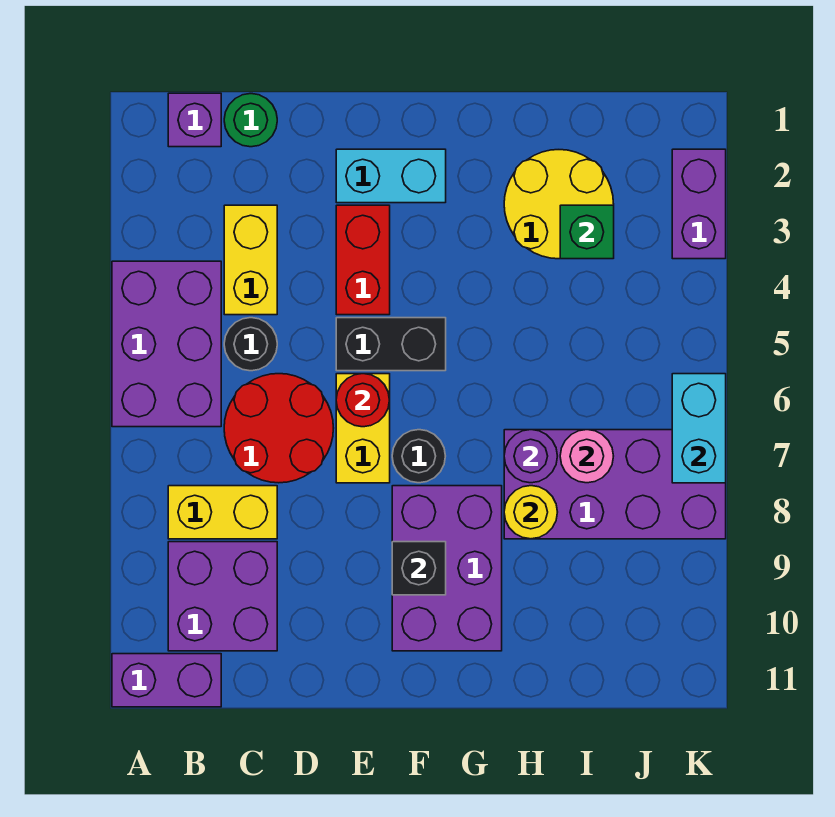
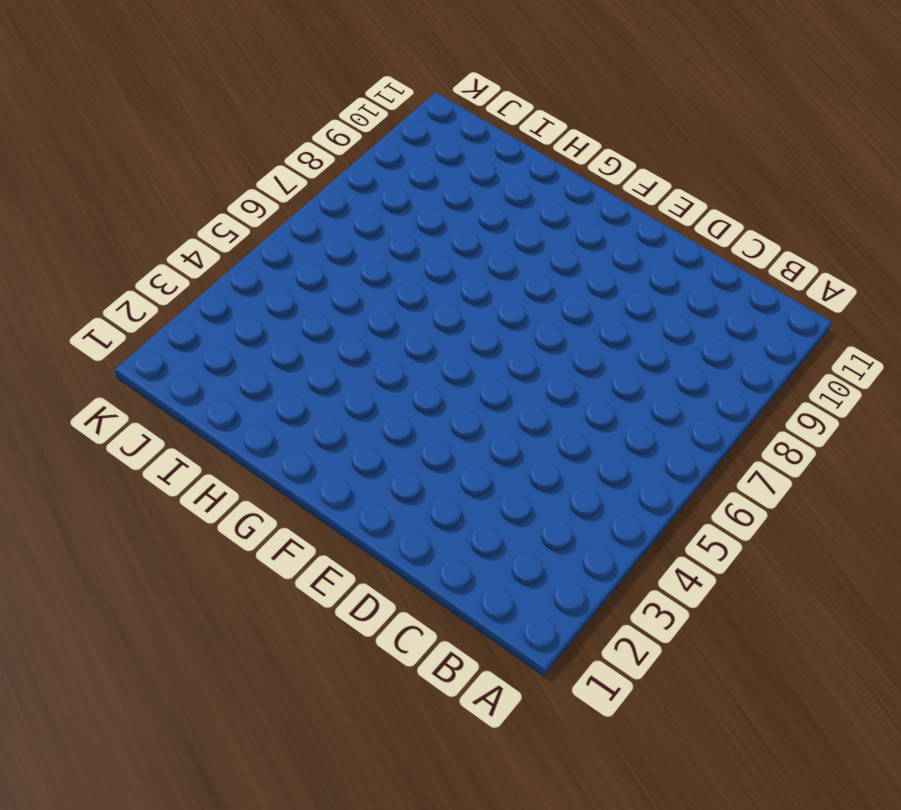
none -> purple brick A4:B6 level 1
none -> purple brick A11:B11 level 1
none -> purple brick B1 level 1

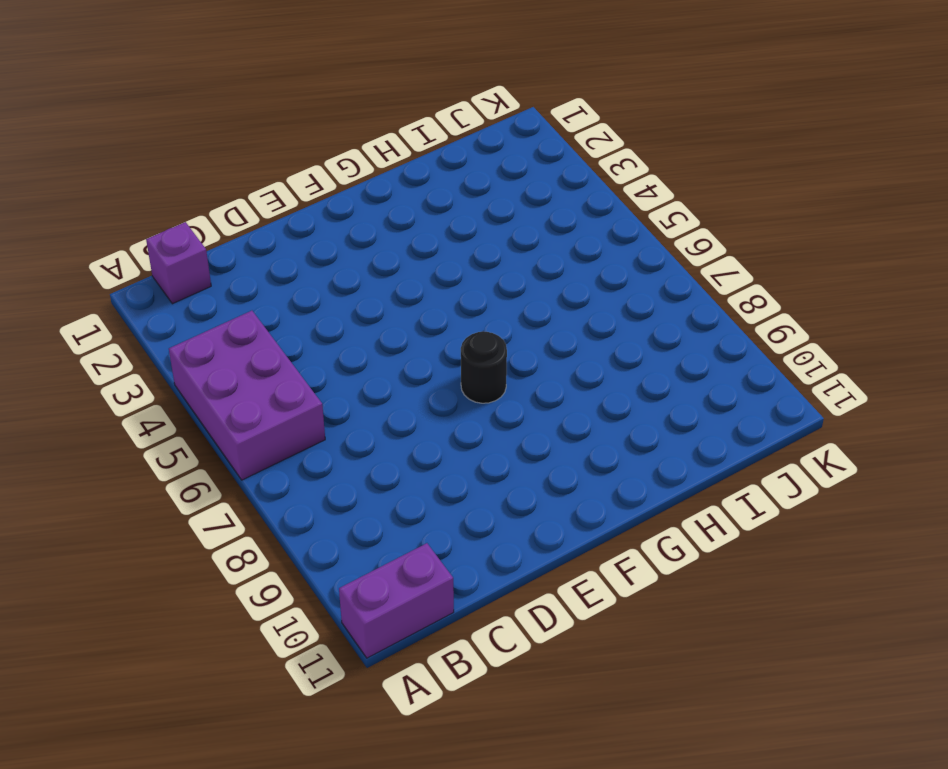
none -> yellow brick B8:C8 level 1
none -> purple brick B9:C10 level 1
none -> green round brick C1 level 1

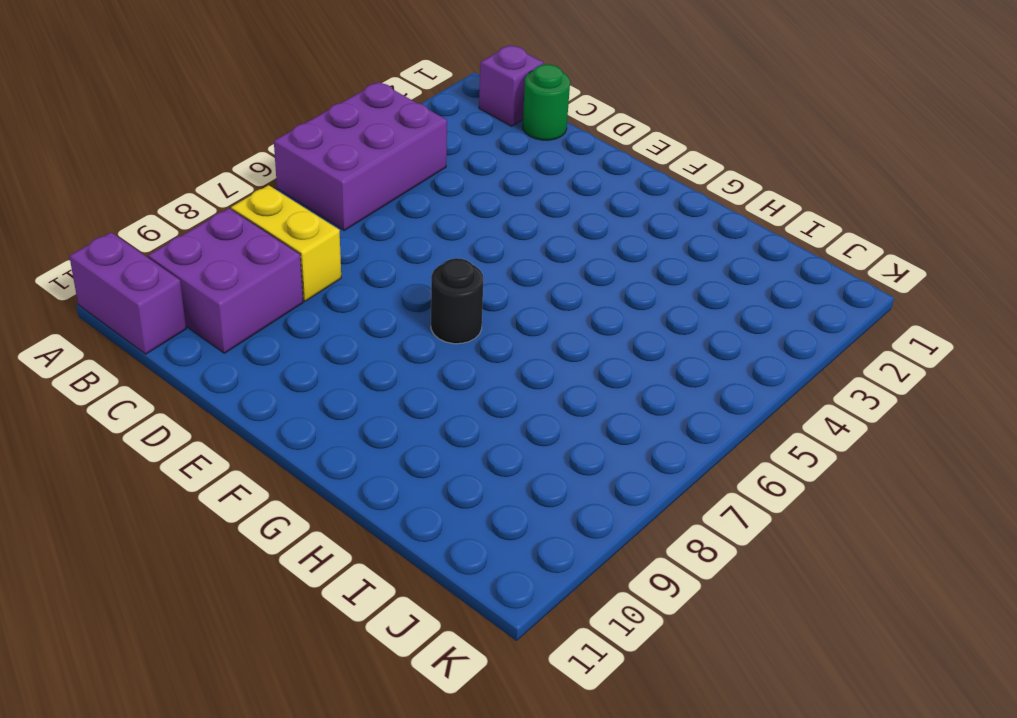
none -> yellow brick C3:C4 level 1
none -> black round brick C5 level 1
none -> red round brick C6:D7 level 1

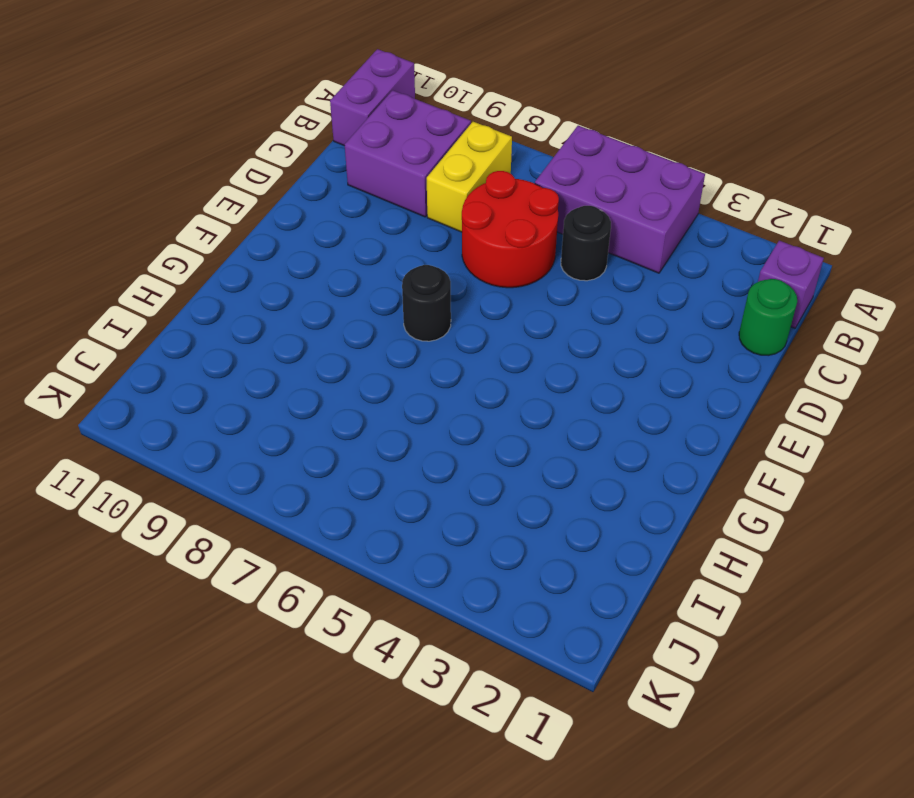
none -> yellow brick C3:C4 level 1
none -> cyan brick E2:F2 level 1
none -> red brick E3:E4 level 1

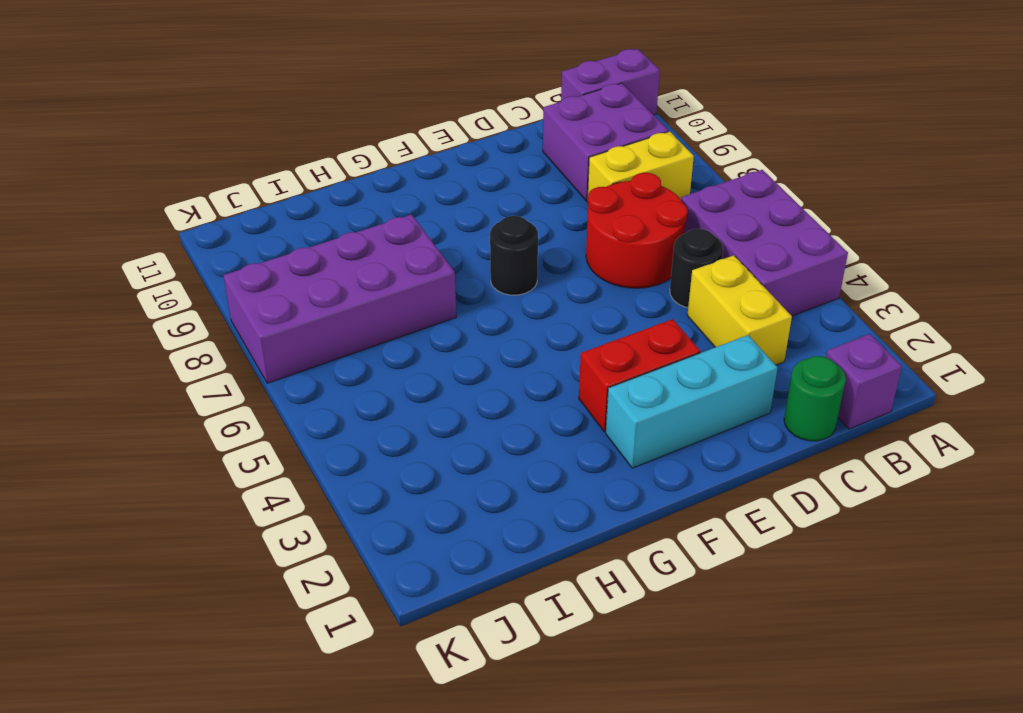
cyan brick D2:F2 level 1 -> cyan brick E2:F2 level 1
red brick E3:F3 level 1 -> red brick E3:E4 level 1
none -> black brick E5:F5 level 1
none -> yellow brick E6:E7 level 1
none -> purple brick F8:G10 level 1

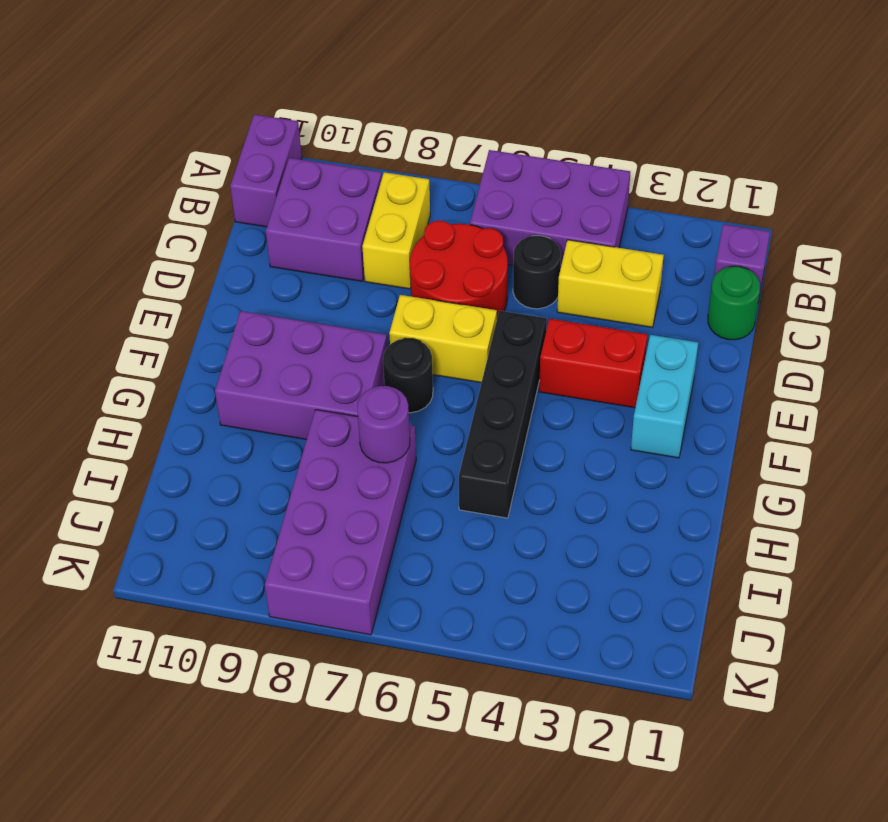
black brick E5:H5 level 1 -> black brick E5:F5 level 1
none -> yellow round brick H2:I3 level 1
none -> purple brick K2:K3 level 1
none -> red round brick E6 level 2

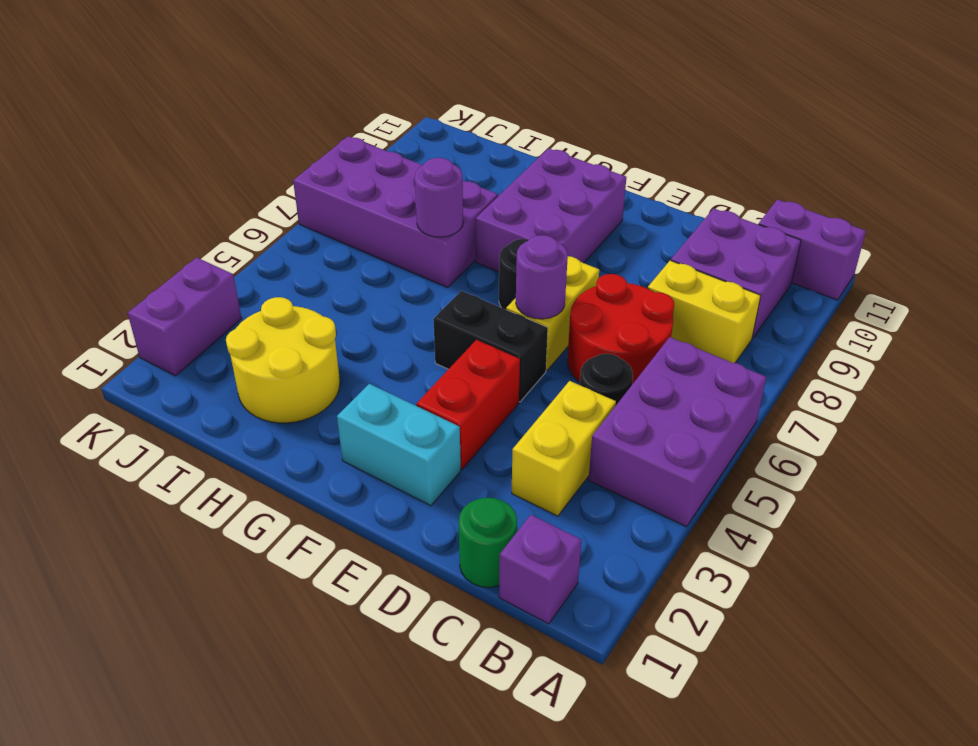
purple round brick E6 level 2 -> red round brick E6 level 2
none -> black brick F9 level 2
none -> yellow round brick H8 level 2
none -> green brick I3 level 2

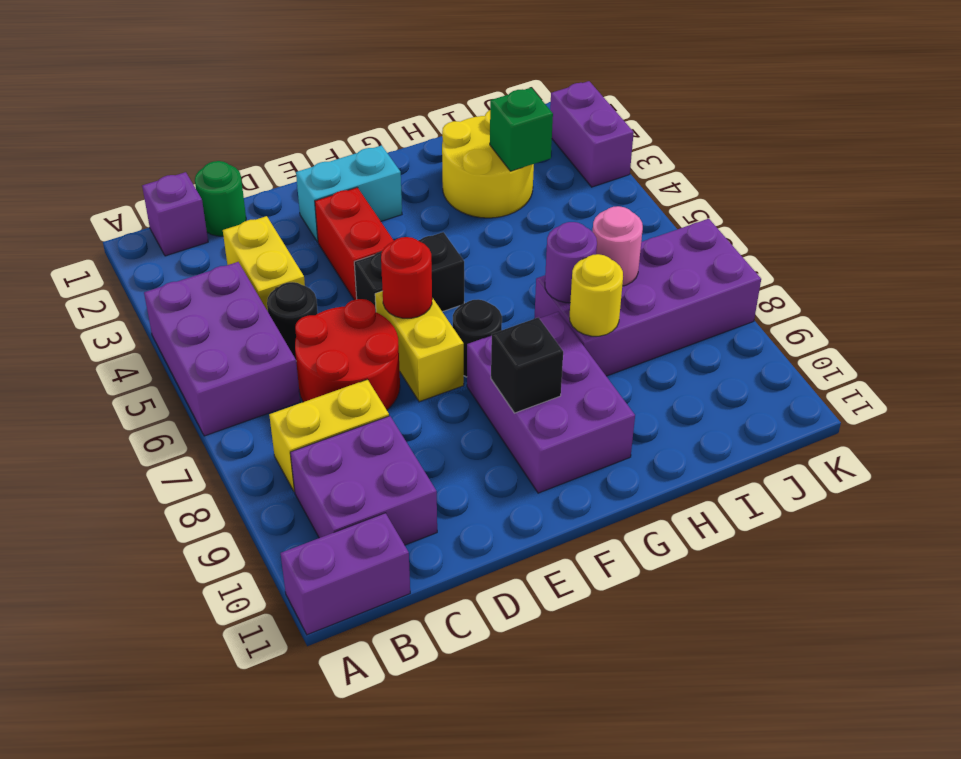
none -> cyan brick K6:K7 level 2

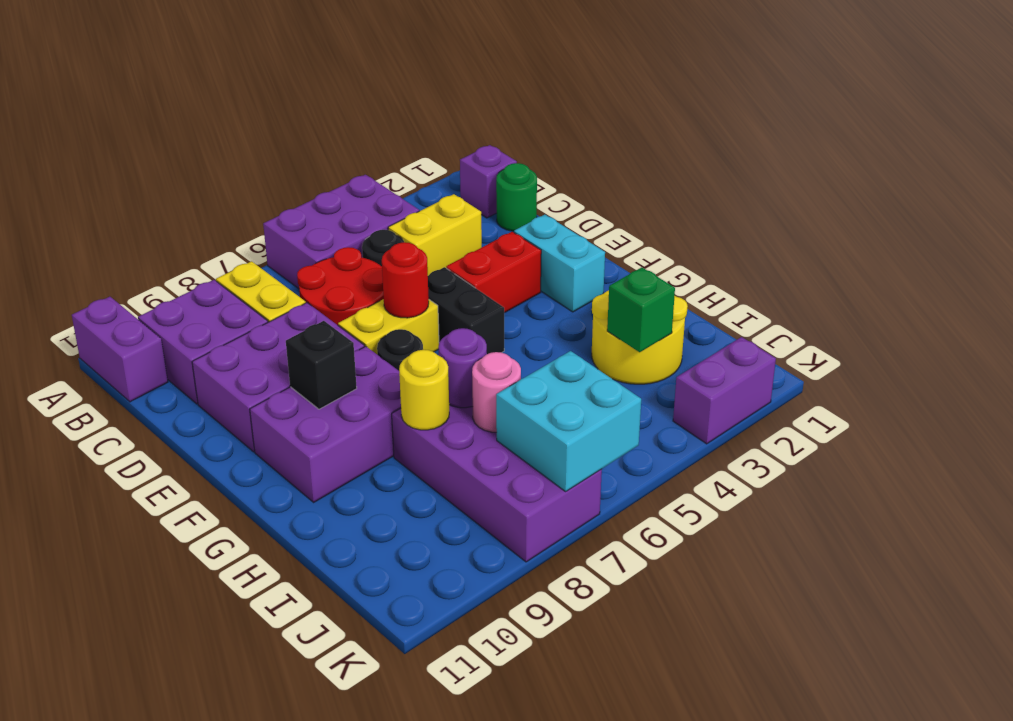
purple brick D8:E10 level 1 -> none
cyan brick J6:K7 level 2 -> cyan brick K6:K7 level 2

